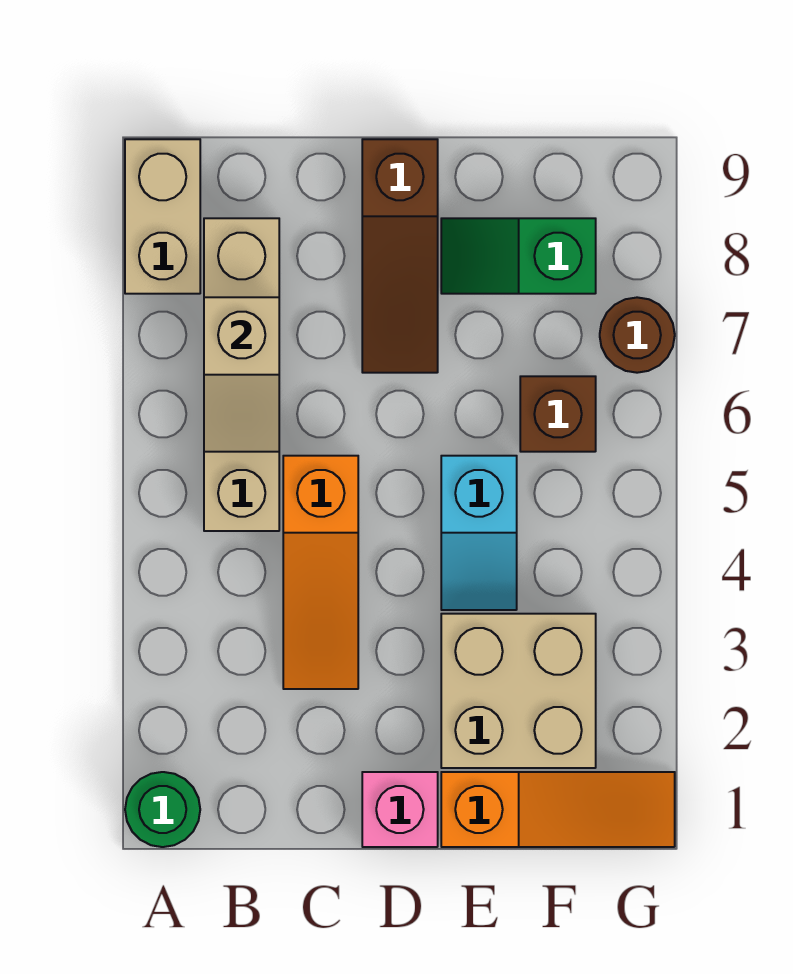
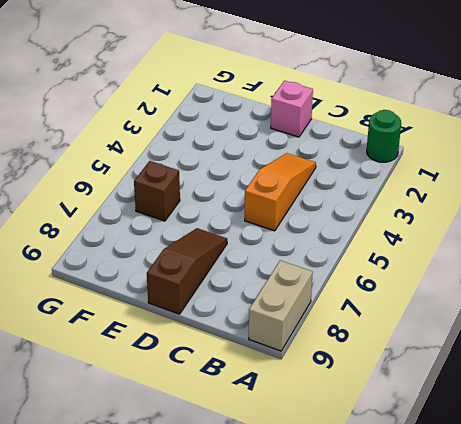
none -> tan brick B5:B8 level 1
none -> orange slope E1:G1 level 1 top E
none -> tan brick E2:F3 level 1

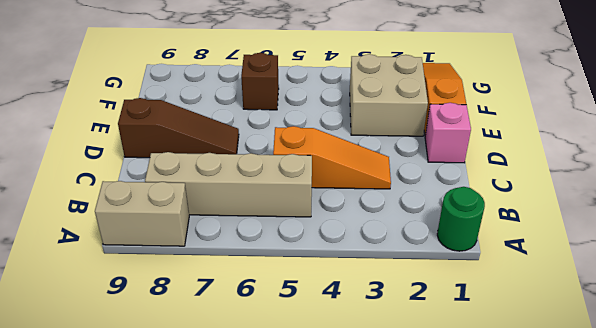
none -> cyan slope E4:E5 level 1 top 5
none -> green slope E8:F8 level 1 top F
none -> brown round brick G7 level 1

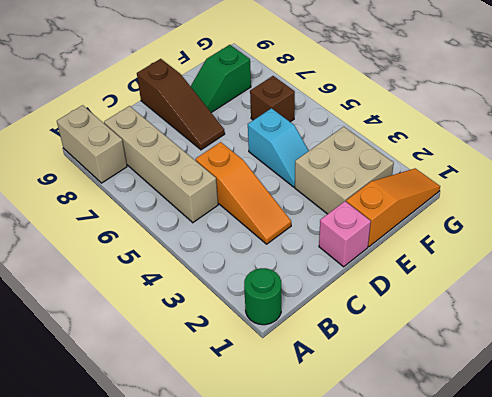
none -> brown round brick G7 level 1
none -> tan slope B6:B7 level 2 top 7

